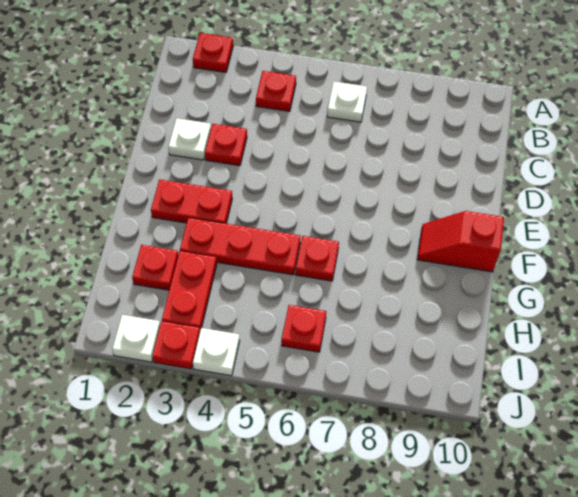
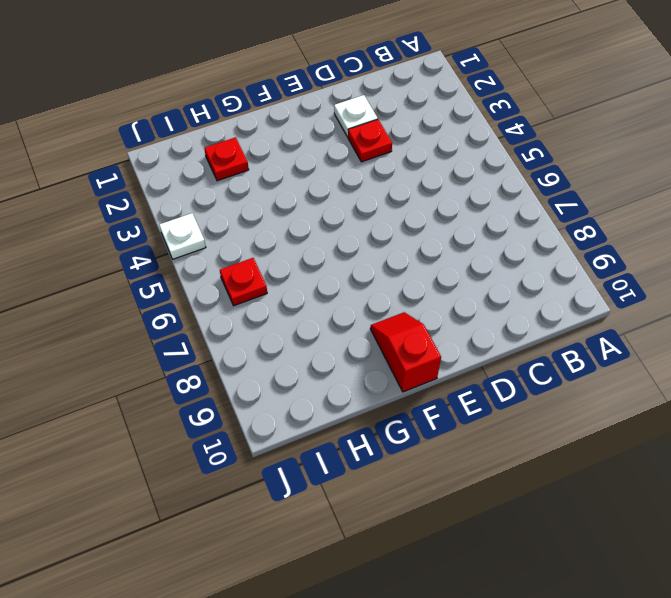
none -> red plate A2 level 1
none -> red plate B4 level 1
none -> white plate B6 level 1

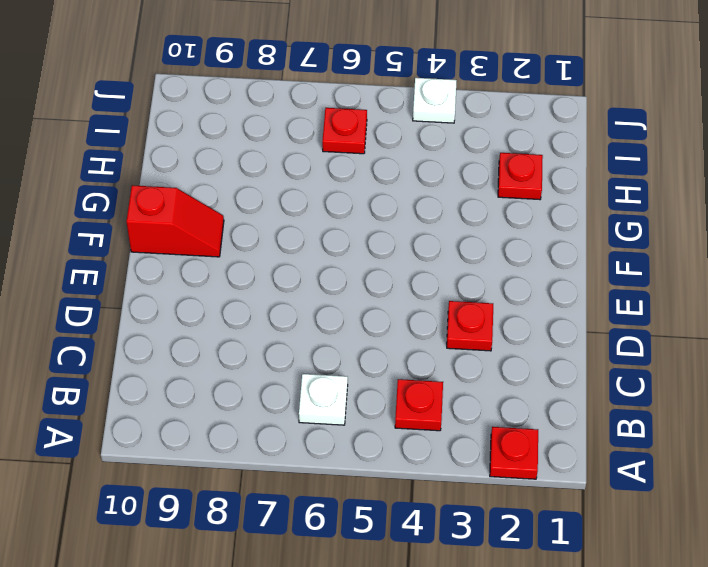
none -> white plate D2 level 1
none -> red plate F2:F3 level 1
none -> red plate G3:G5 level 1

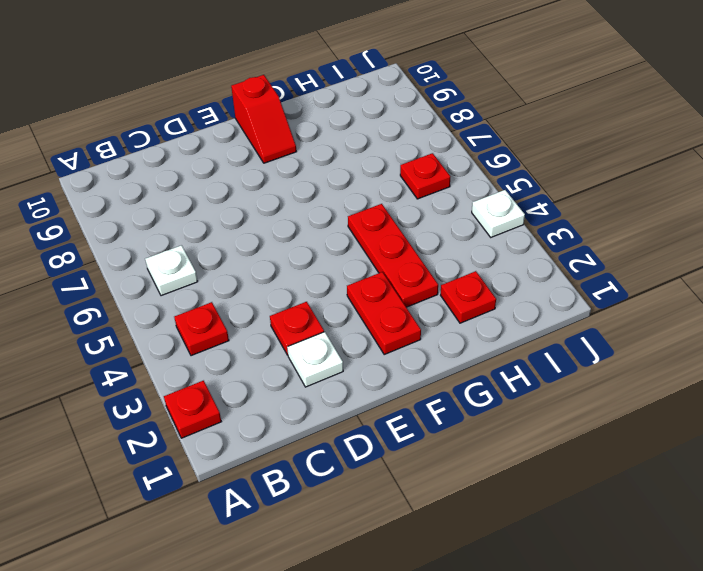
none -> red plate G6 level 1
none -> red plate H3:I3 level 1
none -> white plate J2 level 1

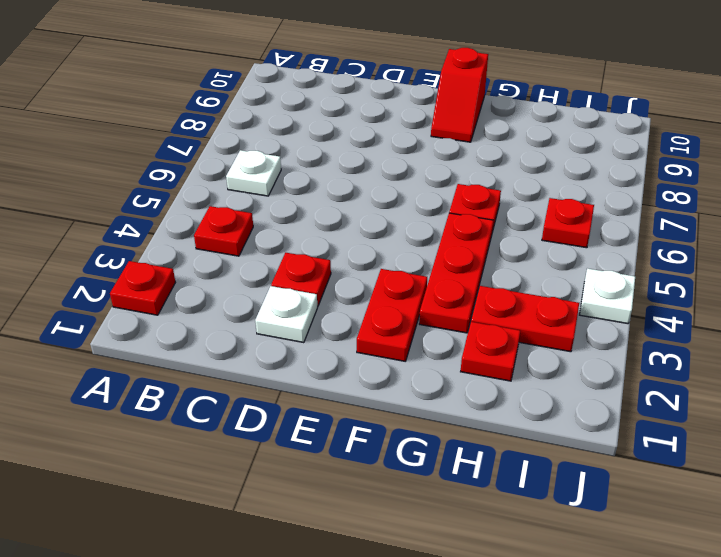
none -> white plate J2 level 1
none -> red plate J3 level 1

